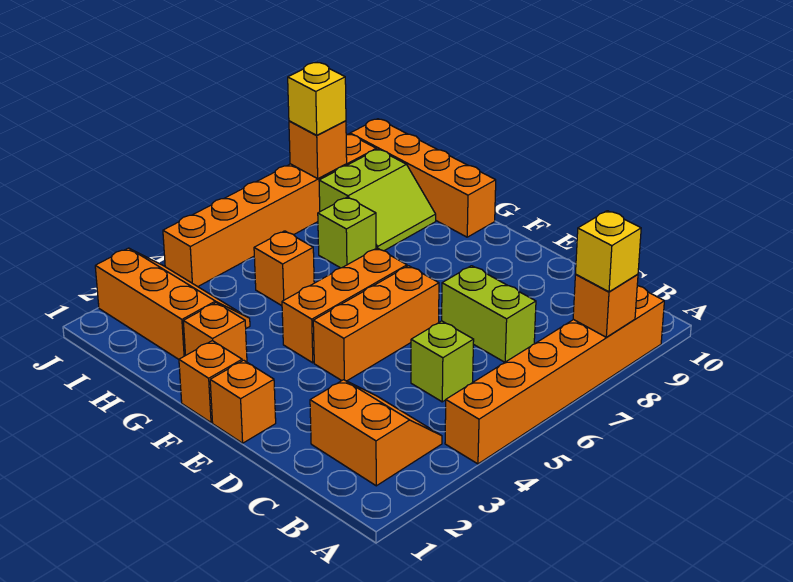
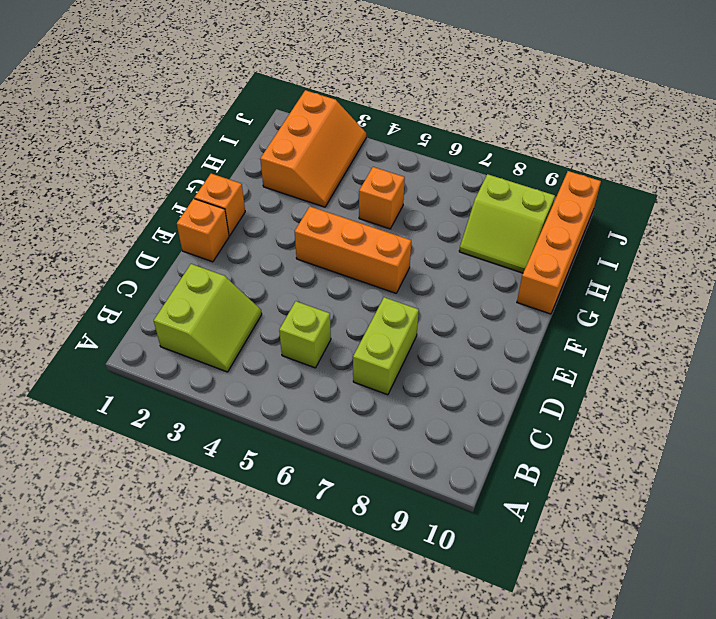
lime slope B2:C3 level 1 top 2 -> orange slope B2:C3 level 1 top 2
none -> orange brick A4:A9 level 1
none -> orange brick E4:E6 level 1
none -> orange brick G2 level 1

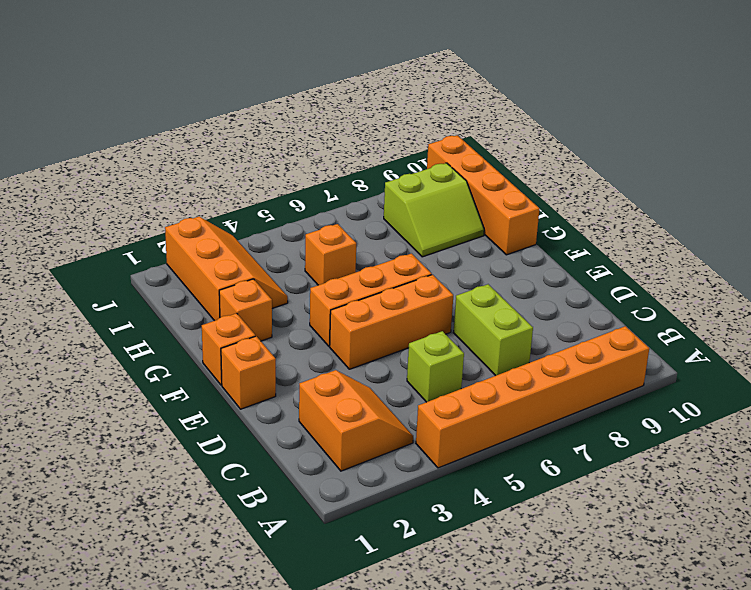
none -> lime brick H7 level 1
none -> orange brick J4:J9 level 1
none -> orange brick A8 level 2

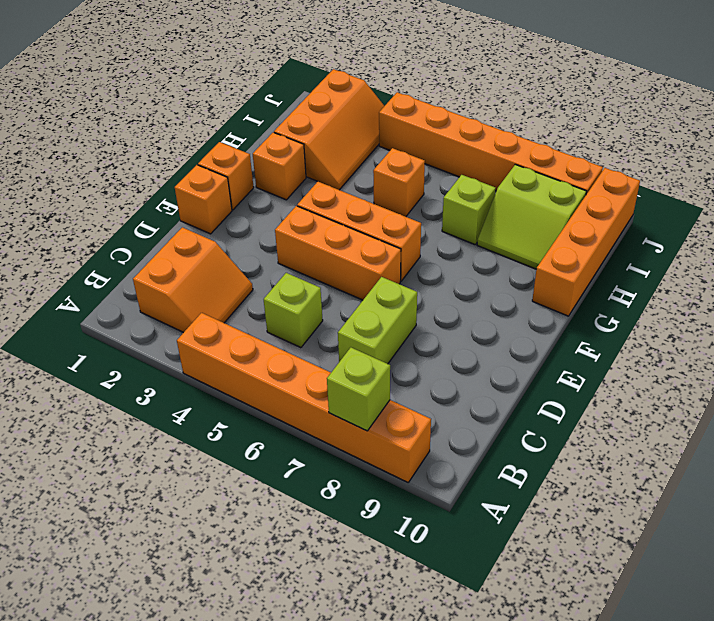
lime brick A8 level 2 -> orange brick A8 level 2
none -> orange brick J8 level 2
none -> yellow brick A8 level 3
none -> yellow brick J8 level 3

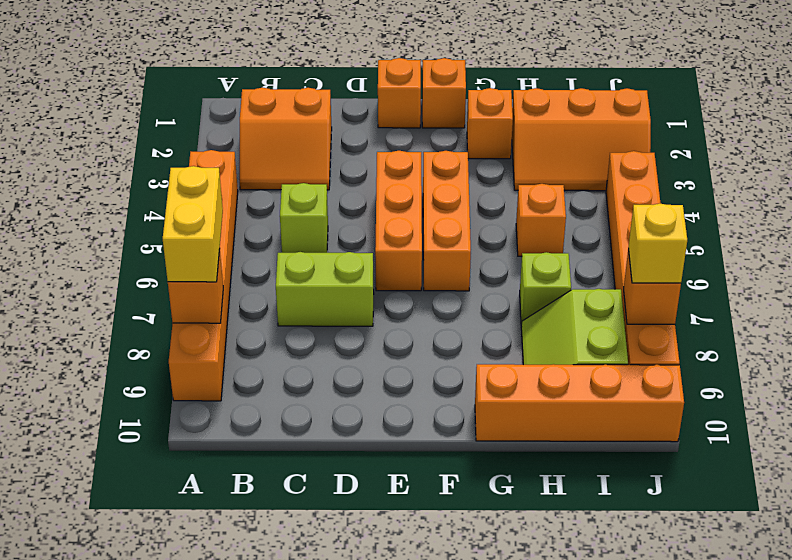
yellow brick A7:A8 level 3 -> yellow brick A8 level 3

